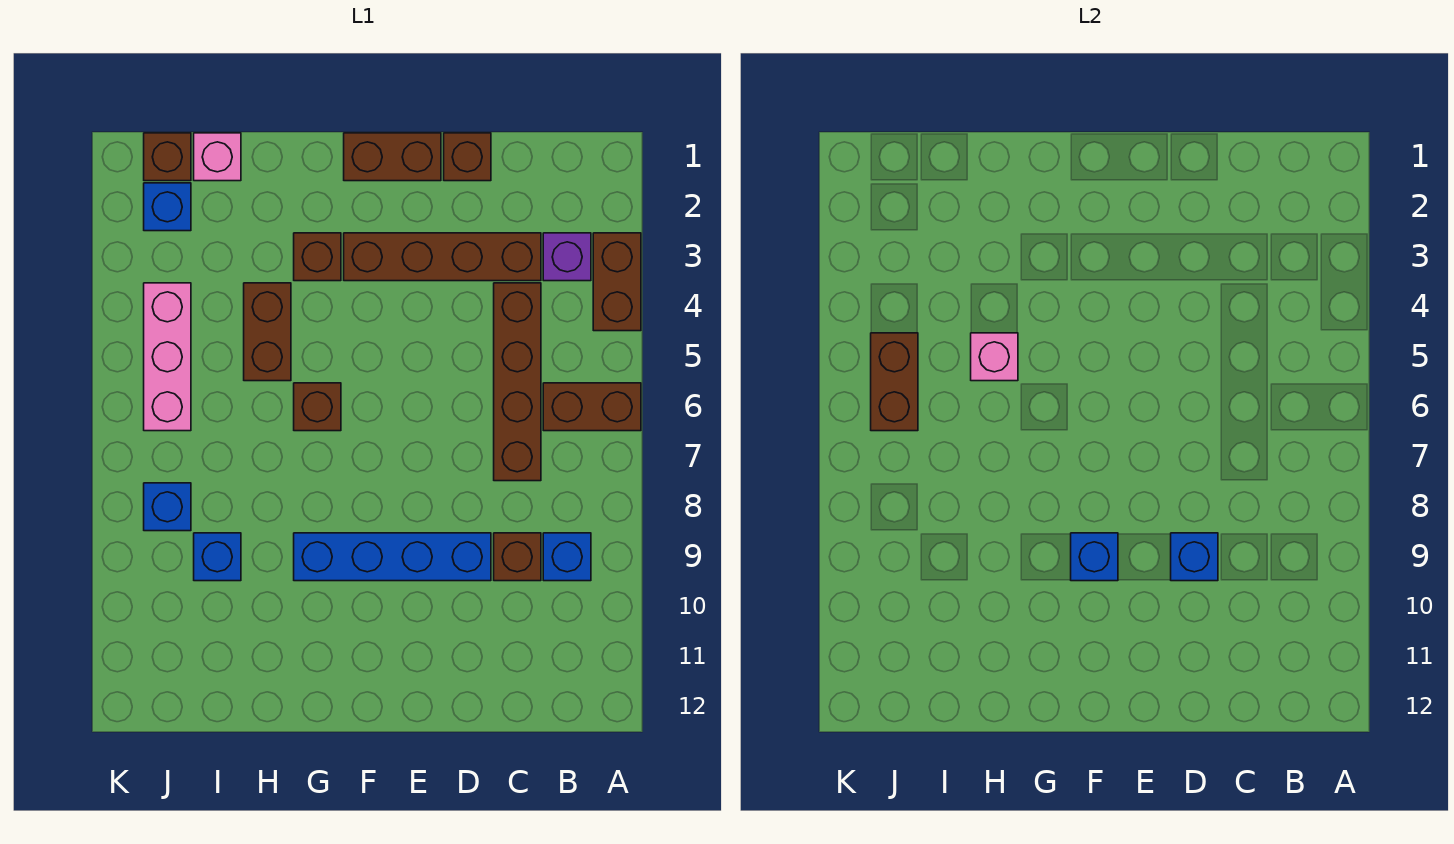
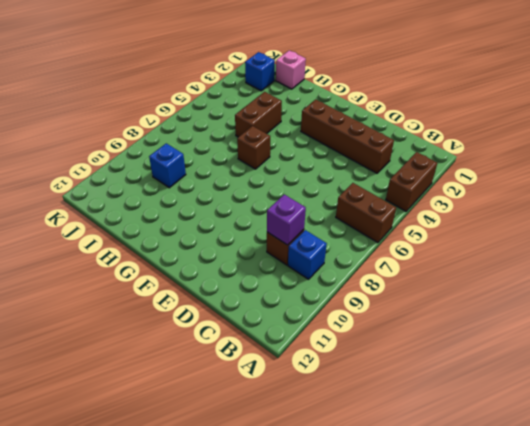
purple brick C9 level 2 -> purple brick B3 level 1
none -> brown brick C4:C7 level 1
none -> brown brick D1 level 1
none -> blue brick D9:G9 level 1

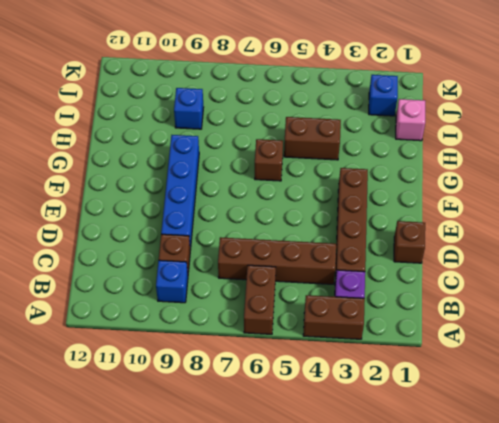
none -> brown brick E1:F1 level 1
none -> brown brick G3 level 1
none -> brown brick J1 level 1

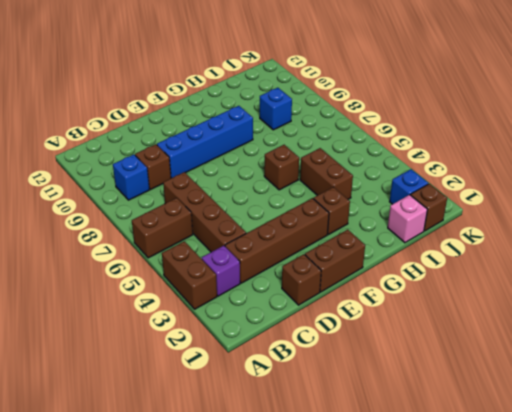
none -> pink brick J4:J6 level 1
none -> blue brick J8 level 1
none -> blue brick D9 level 2

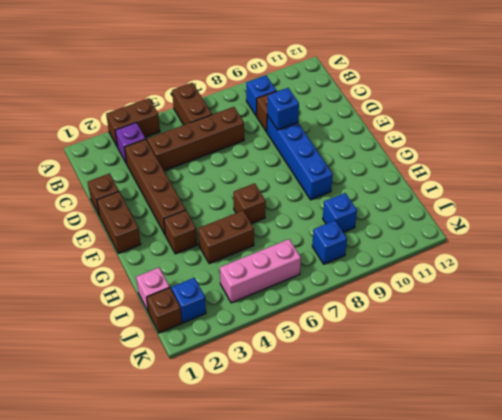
none -> blue brick F9 level 2
none -> pink brick H5 level 2
none -> brown brick J5:J6 level 2

